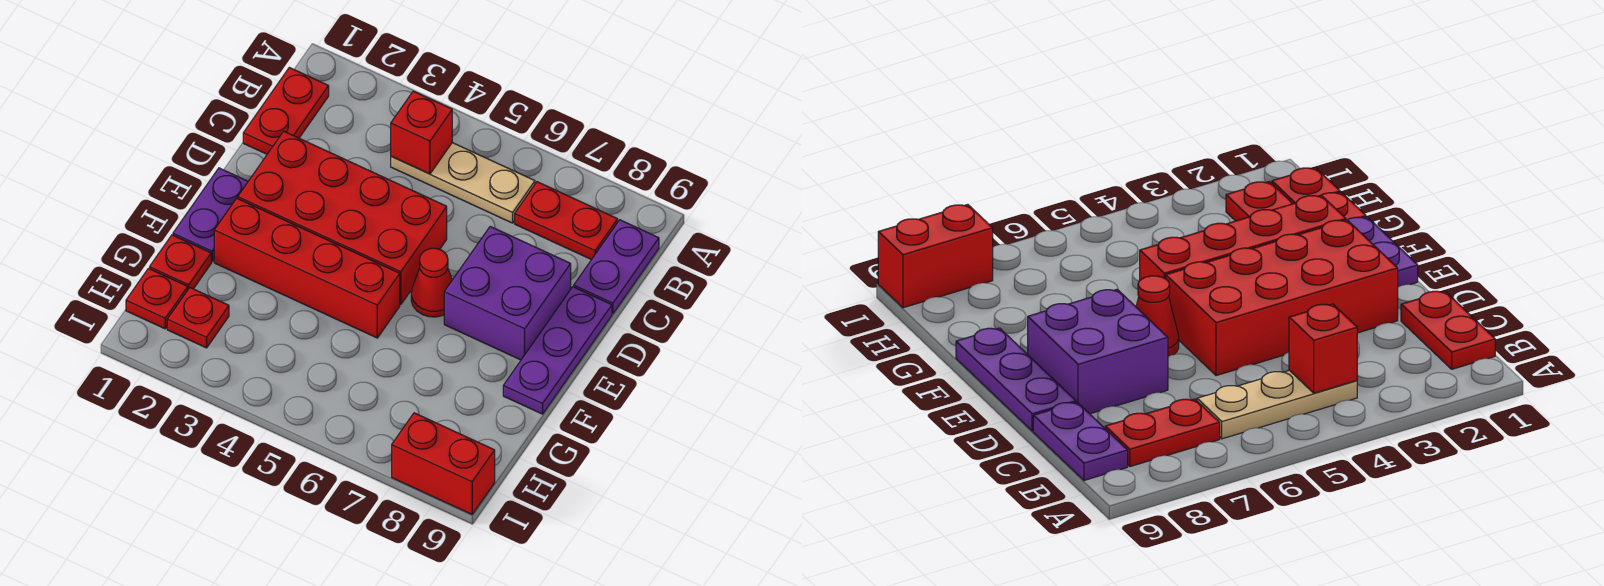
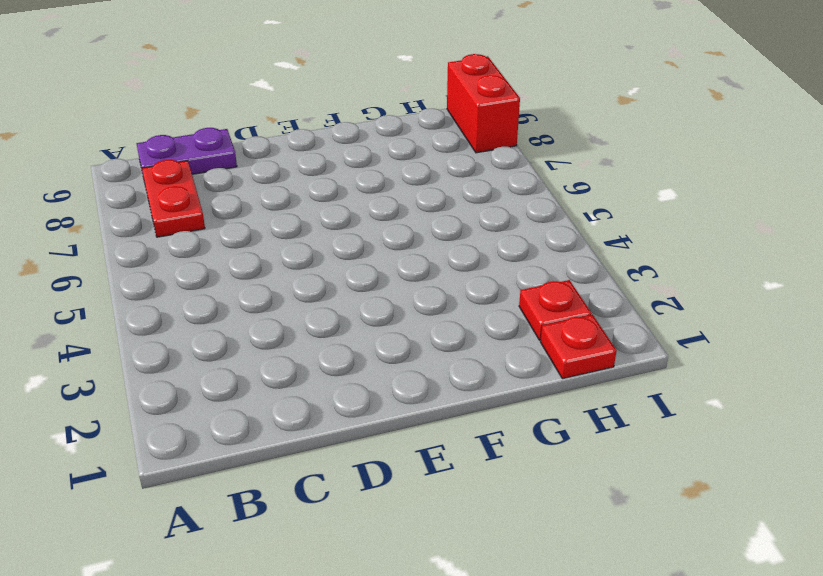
none -> red plate B1:C1 level 1
none -> tan plate B4:B6 level 1
none -> red brick D2:E5 level 1

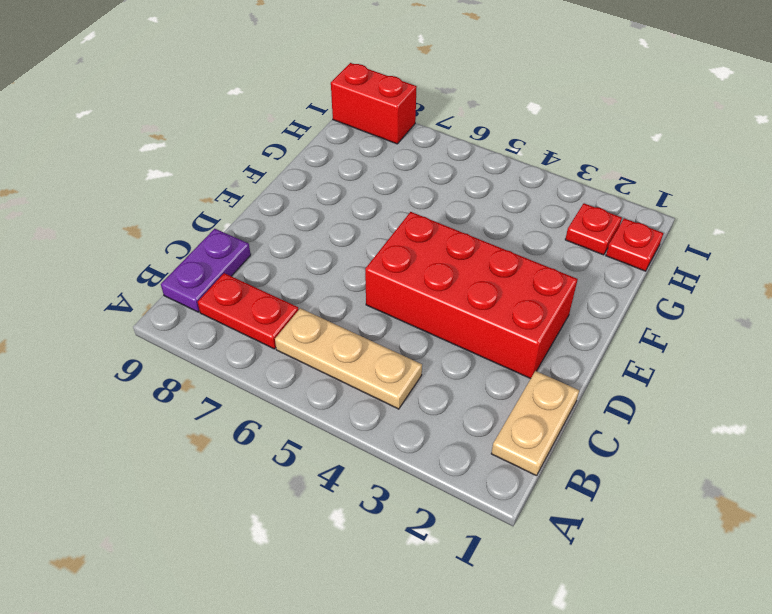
tan plate B1:C1 level 1 -> red plate B1:C1 level 1
none -> purple brick D7:E8 level 1
none -> purple plate D9:F9 level 1
none -> purple plate E1:F1 level 1

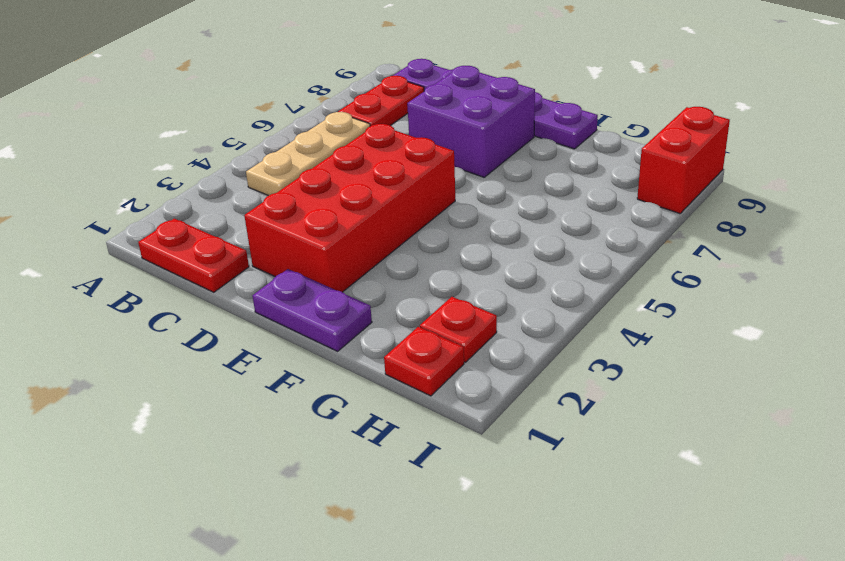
none -> red cone E6 level 1
none -> red brick F2:F5 level 1
none -> red plate G1 level 1

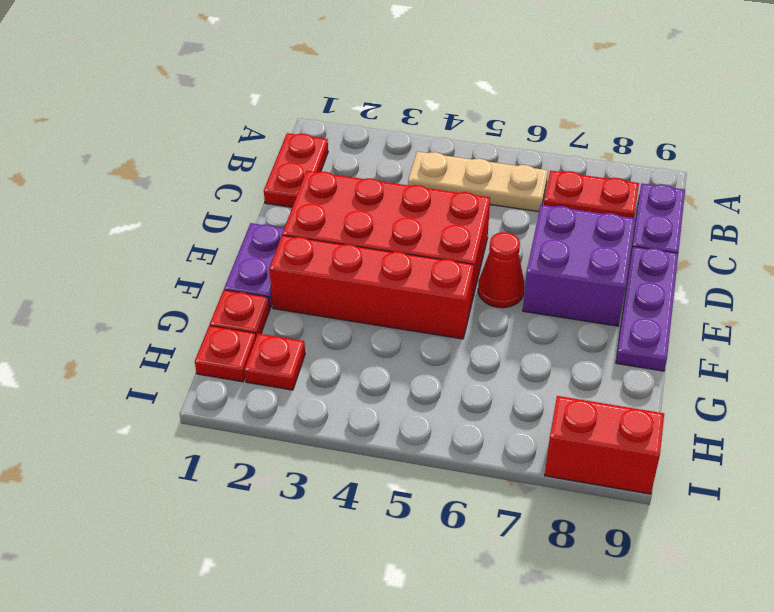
none -> red brick B4 level 2

